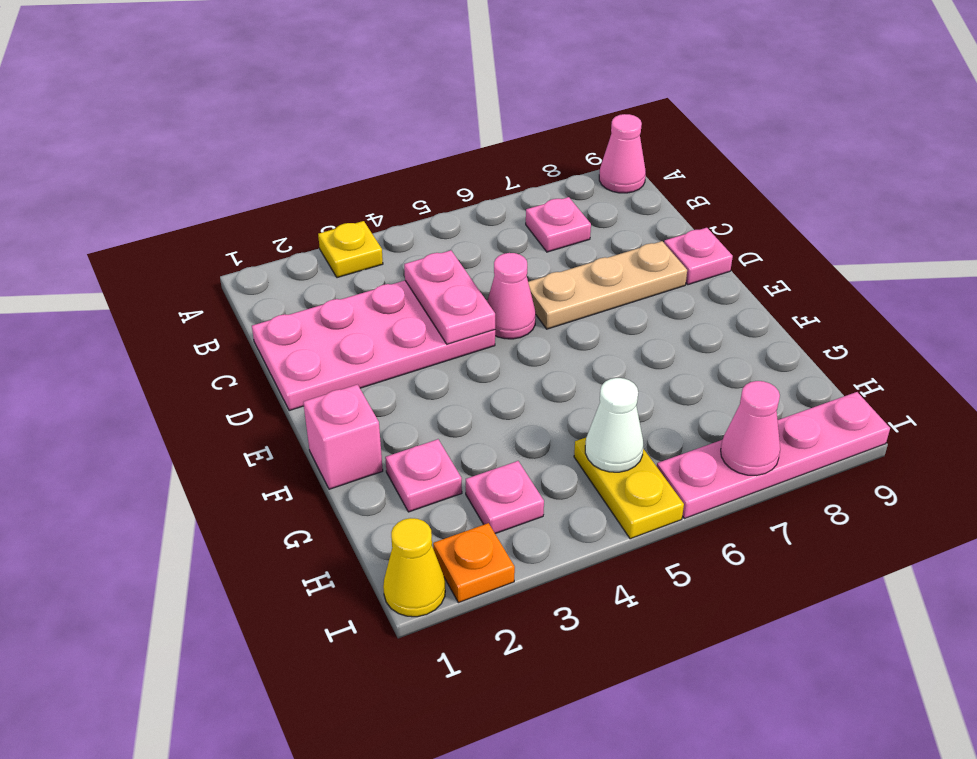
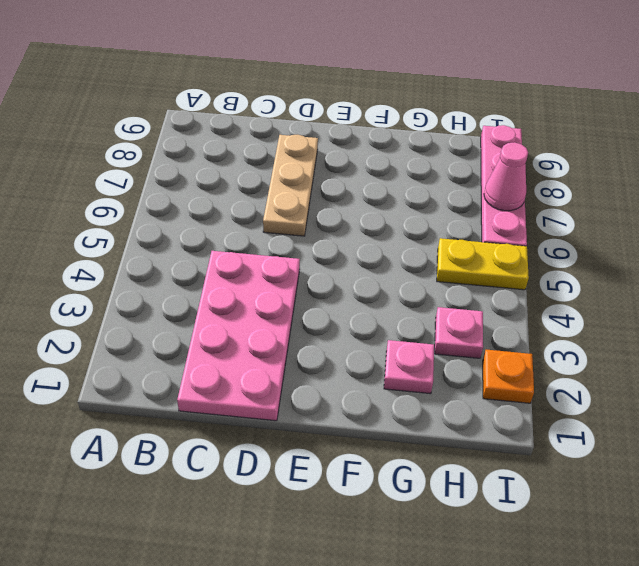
none -> yellow plate A3 level 1
none -> pink cone A9 level 1
none -> pink plate B7 level 1

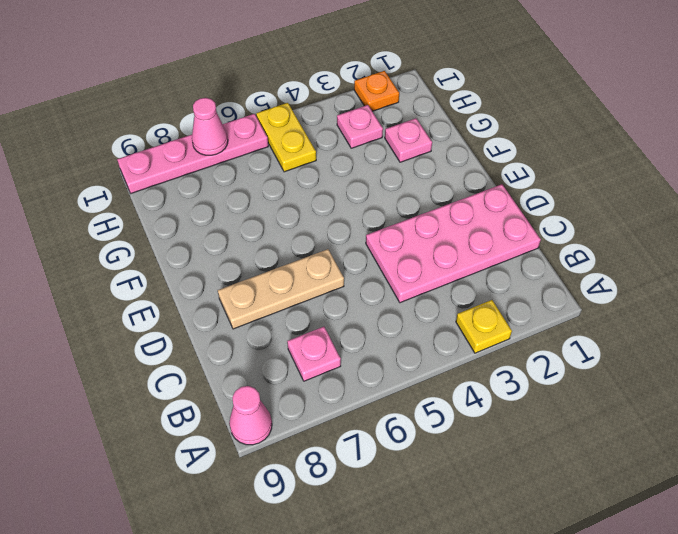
none -> pink cone D5 level 1
none -> pink plate D9 level 1
none -> pink brick F1 level 1

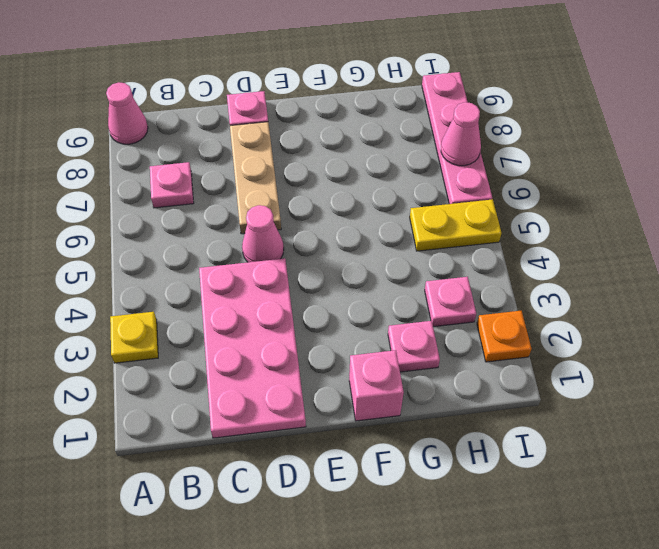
none -> yellow cone I1 level 1
none -> pink plate C4:D4 level 2
none -> white cone H5 level 2

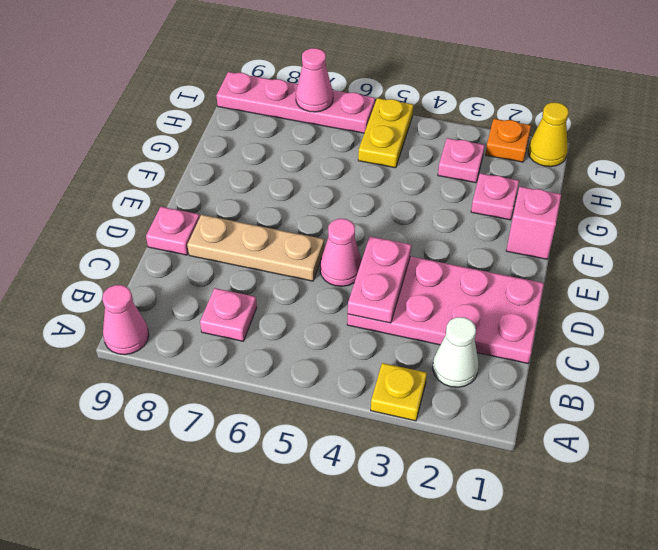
white cone B2 level 1 -> white cone H5 level 2

